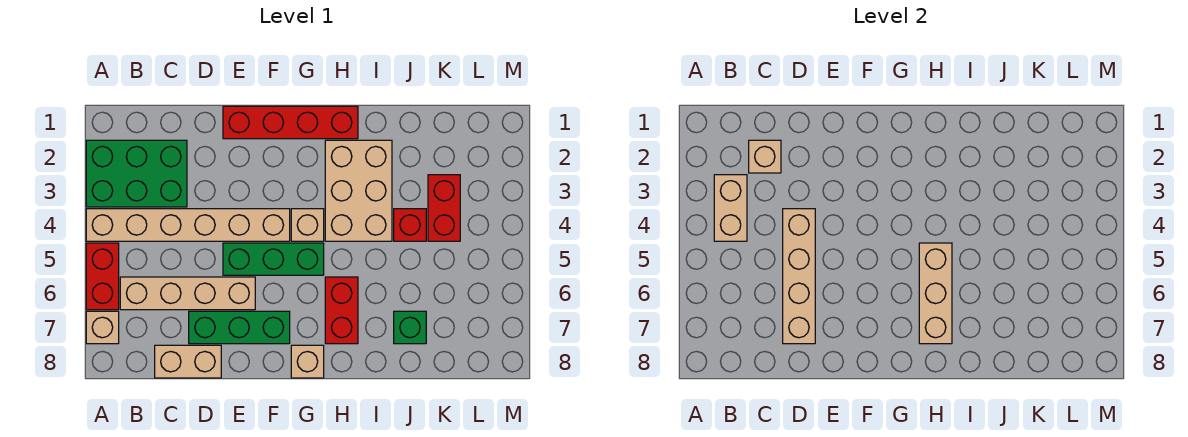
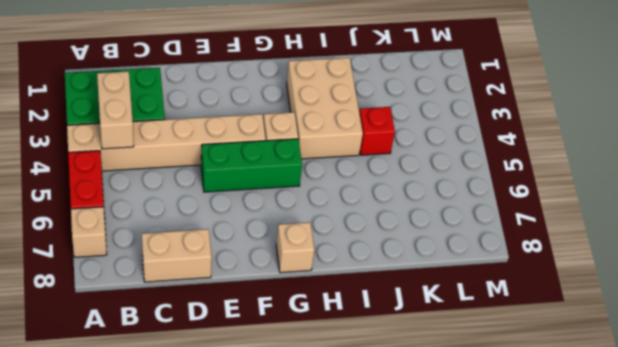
none -> tan brick B6:E6 level 1
none -> green brick D7:F7 level 1
none -> red brick E1:H1 level 1

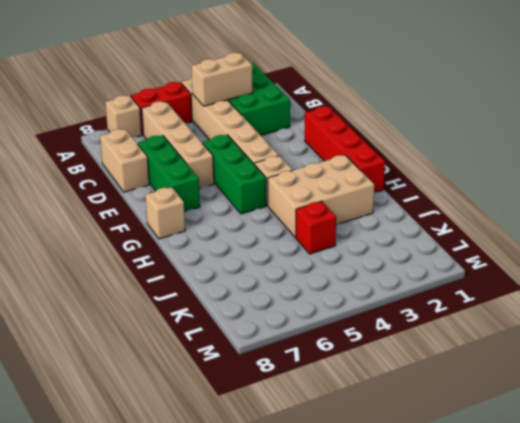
none -> red brick H6:H7 level 1
none -> green brick J7 level 1
none -> red brick K3:K4 level 1

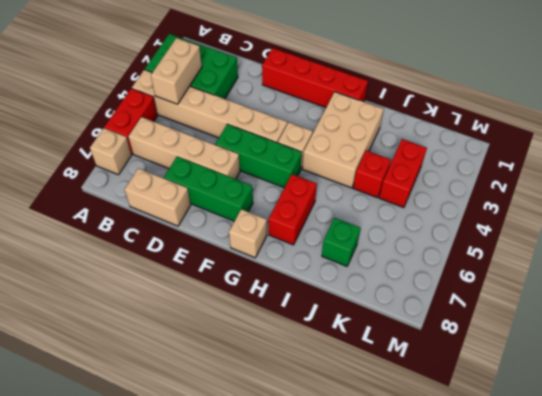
none -> tan brick C2 level 2
none -> tan brick D4:D7 level 2
none -> tan brick H5:H7 level 2

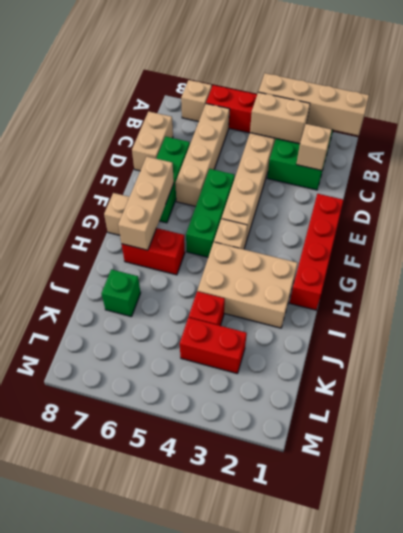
tan brick A1:A4 level 2 -> tan brick D4:D7 level 2
tan brick F7:H7 level 2 -> tan brick H5:H7 level 2

